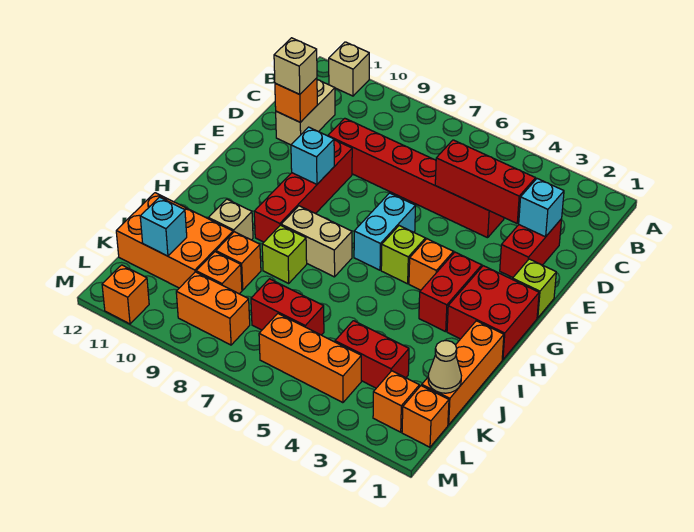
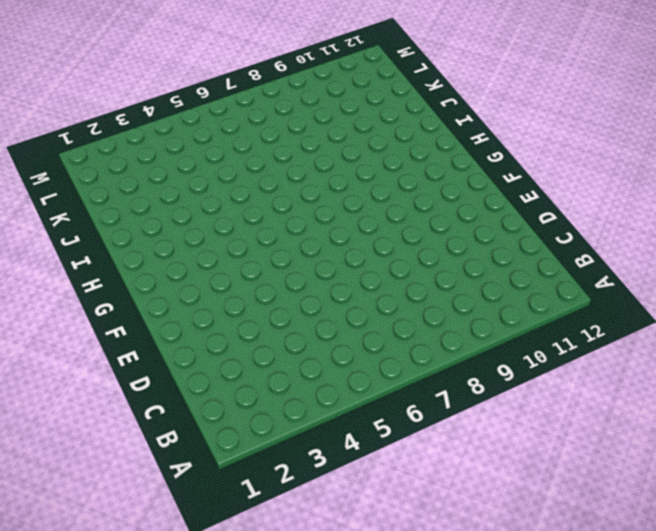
none -> tan brick A11 level 1
none -> tan brick C11:D11 level 1
none -> red brick D2:E2 level 1
none -> red brick D4:D9 level 1

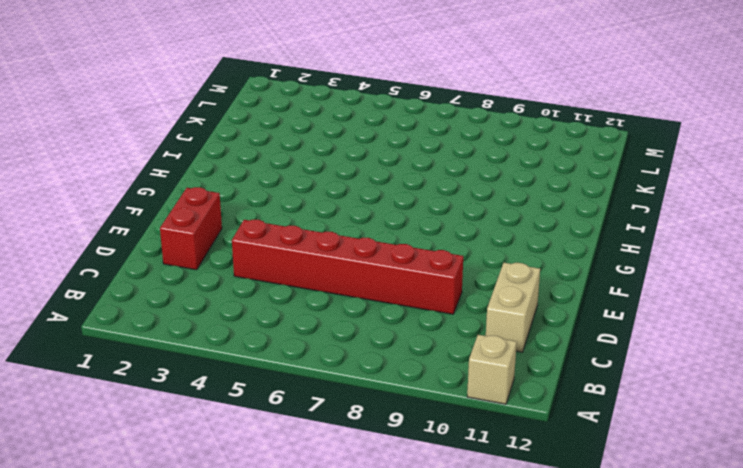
none -> red brick E9:H9 level 1
none -> lime brick F1 level 1
none -> cyan brick F6:G6 level 1
none -> red brick G1:H2 level 1

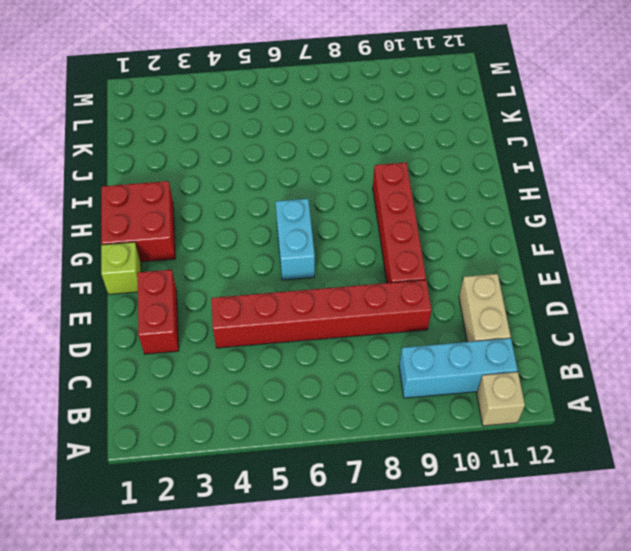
cyan brick B9:B11 level 1 -> none
none -> red brick G3:H3 level 1
none -> orange brick G4 level 1
none -> lime brick G5 level 1
none -> tan brick H7:H8 level 1

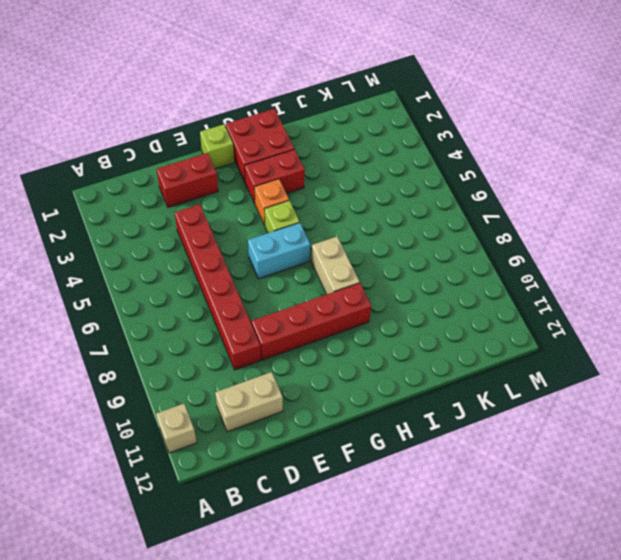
none -> orange brick I1:K1 level 1
none -> lime brick I8 level 1
none -> tan brick I10 level 1
none -> orange brick J9 level 1

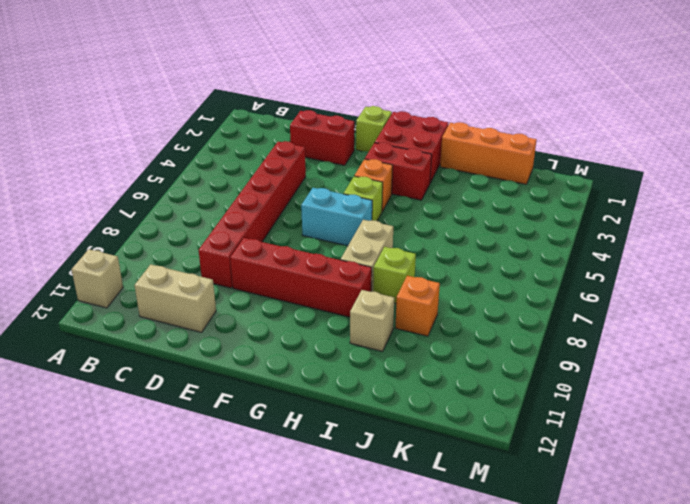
none -> orange brick J10:K12 level 1
none -> red brick K3:K4 level 1
none -> red brick K6:K7 level 1
none -> orange brick K9 level 1

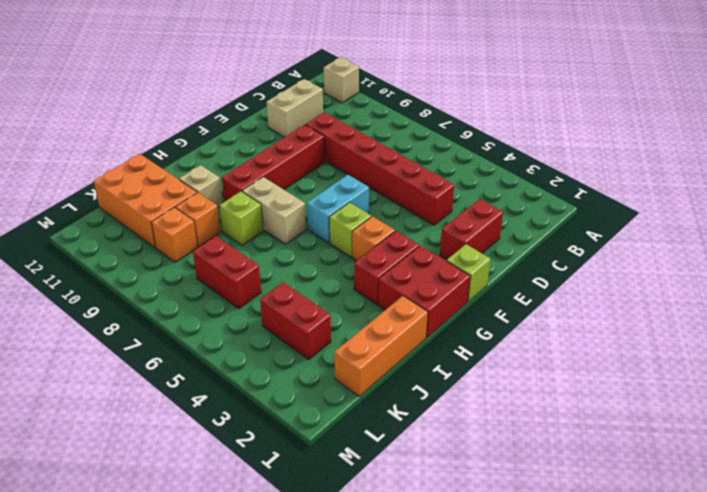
none -> orange brick L1 level 1
none -> orange brick L2 level 1
none -> orange brick L4:L6 level 1
none -> orange brick L8:L9 level 1

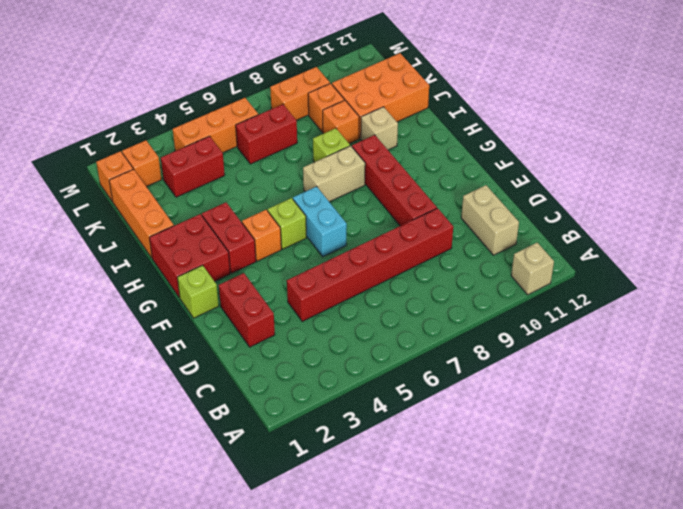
none -> orange brick M11 level 1
none -> cyan brick D2 level 2
none -> red brick D3:D5 level 2
none -> orange brick D11 level 2

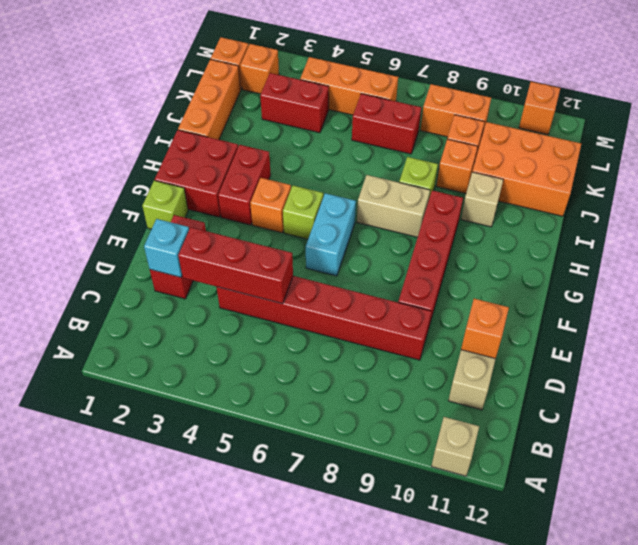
none -> cyan brick F9 level 2
none -> tan cone K1 level 2
none -> cyan brick K11 level 2
none -> tan brick D11 level 3

